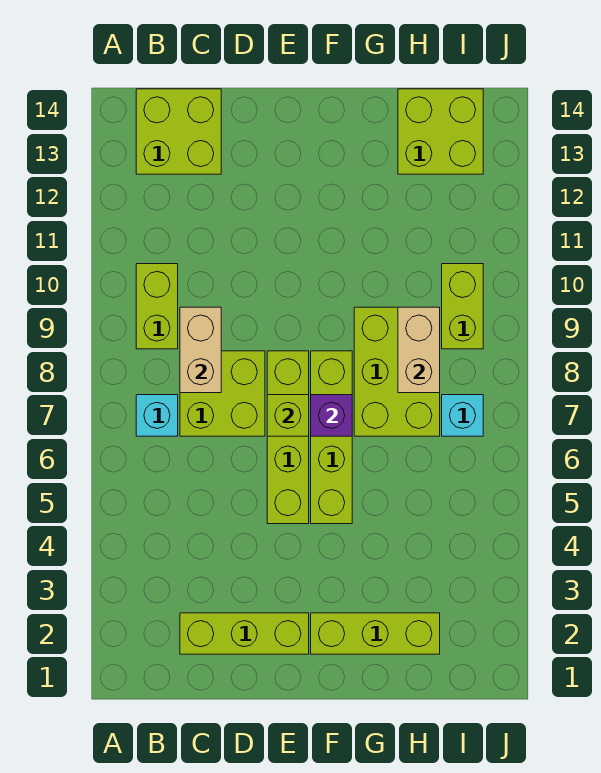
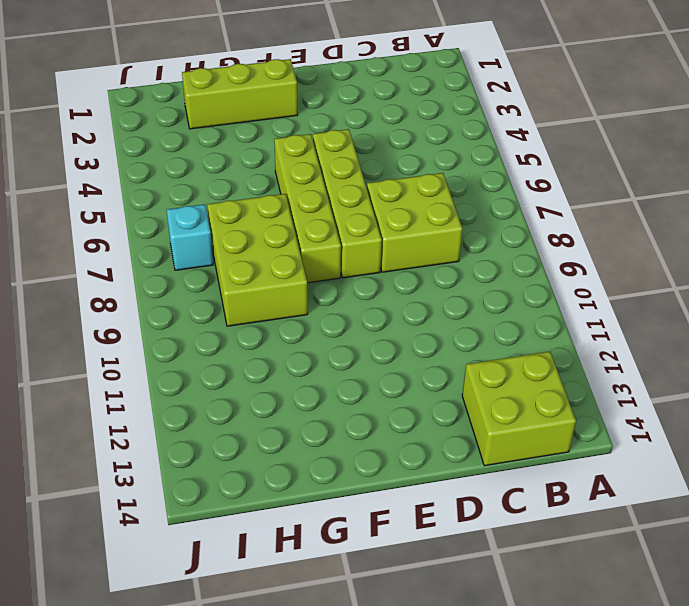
none -> cyan brick B7 level 1
none -> lime brick B9:B10 level 1
none -> lime brick C2:E2 level 1

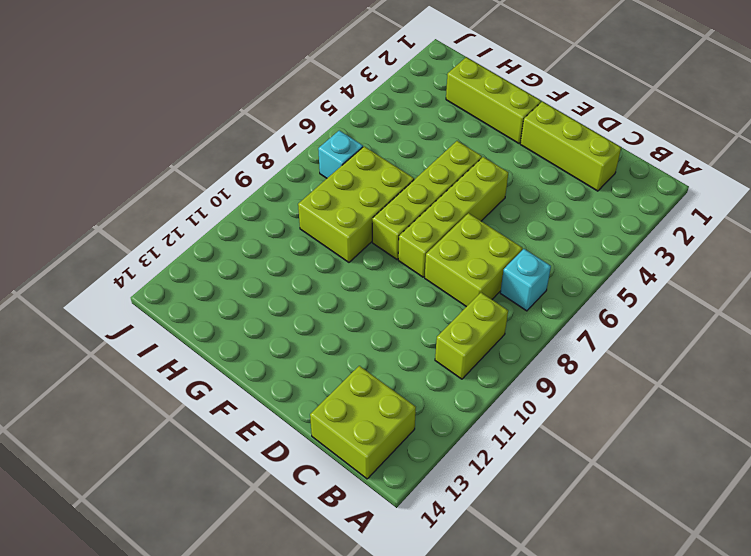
none -> lime brick H13:I14 level 1
none -> lime brick I9:I10 level 1
none -> tan brick C8:C9 level 2

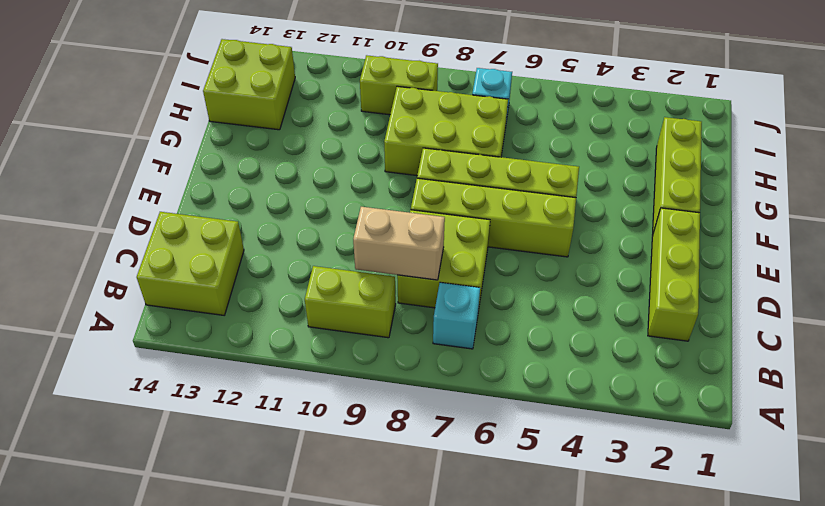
none -> lime brick E7 level 2
none -> purple brick F7 level 2
none -> tan brick H8:H9 level 2

